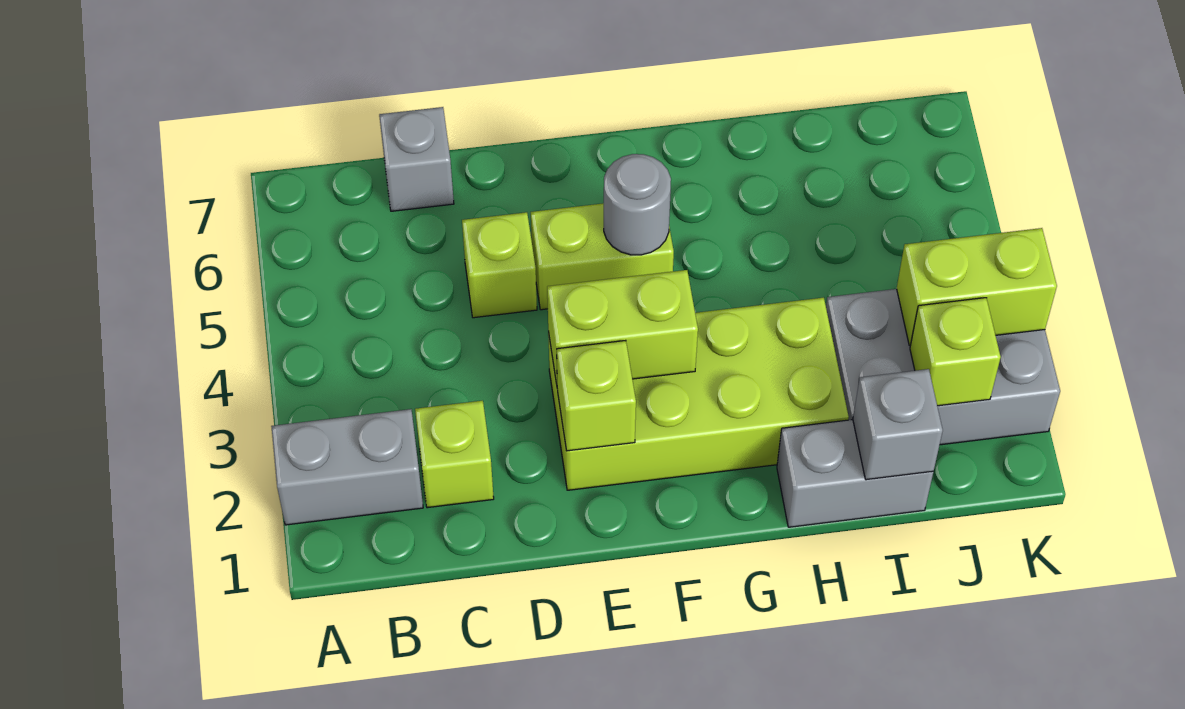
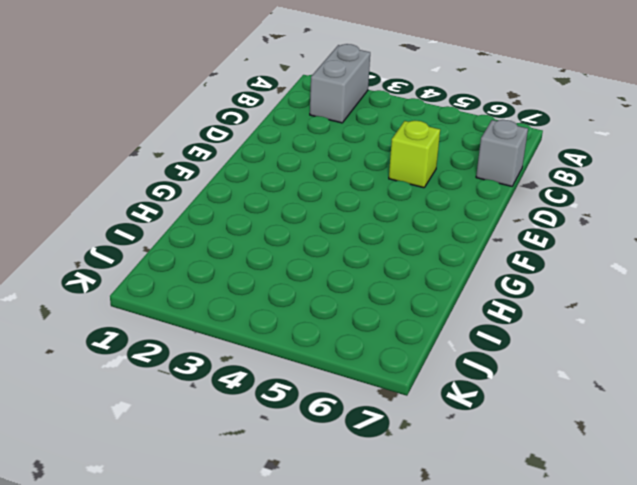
none -> lime brick C2 level 1
none -> lime brick E2:H3 level 1
none -> lime brick E5:F5 level 1

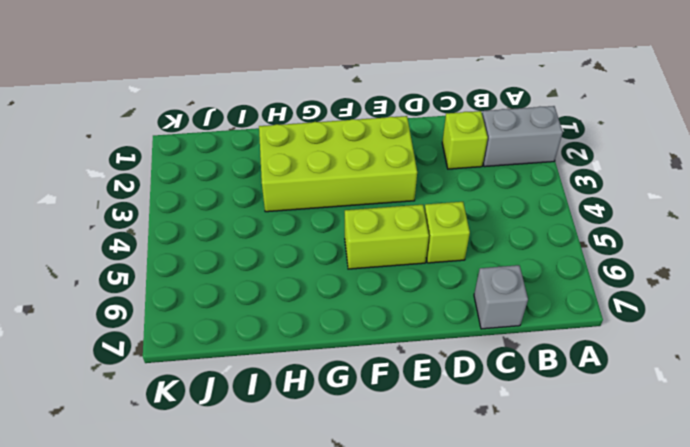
none -> grey brick H1:I1 level 1
none -> grey brick I2:K3 level 1
none -> lime brick E2 level 2

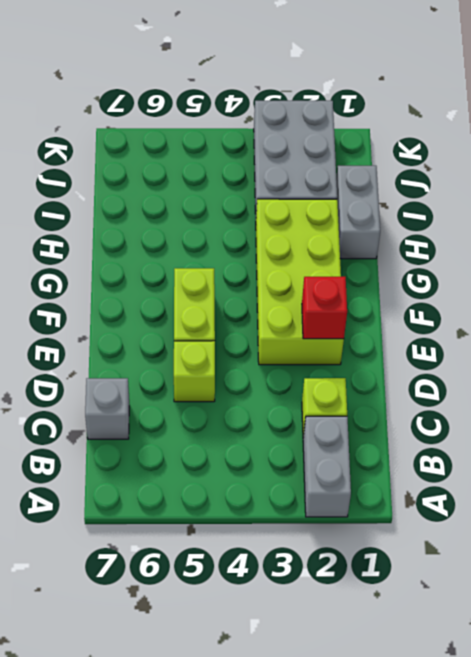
red brick E2 level 2 -> lime brick E2 level 2
none -> lime brick E3:F3 level 2
none -> grey round brick F5 level 2
none -> grey brick I1 level 2

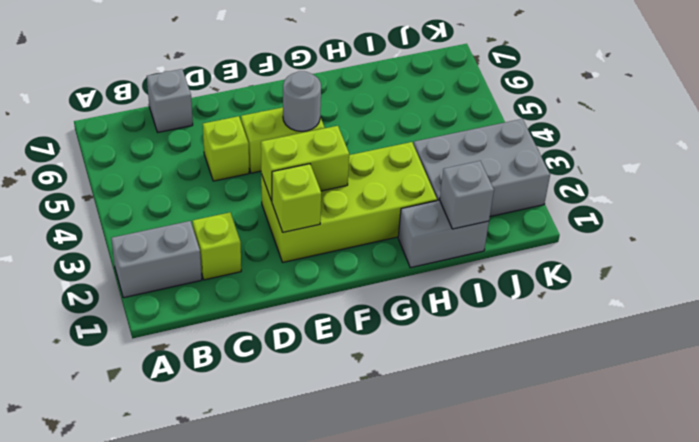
none -> lime brick J2 level 2
none -> lime brick J3:K3 level 2

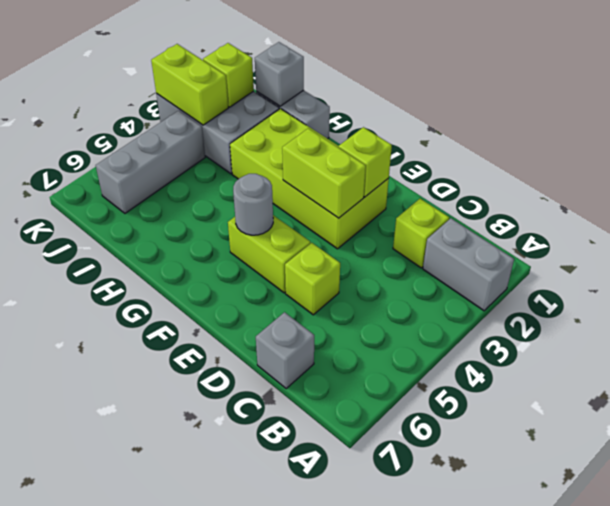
grey brick J4:J6 level 1 -> none

